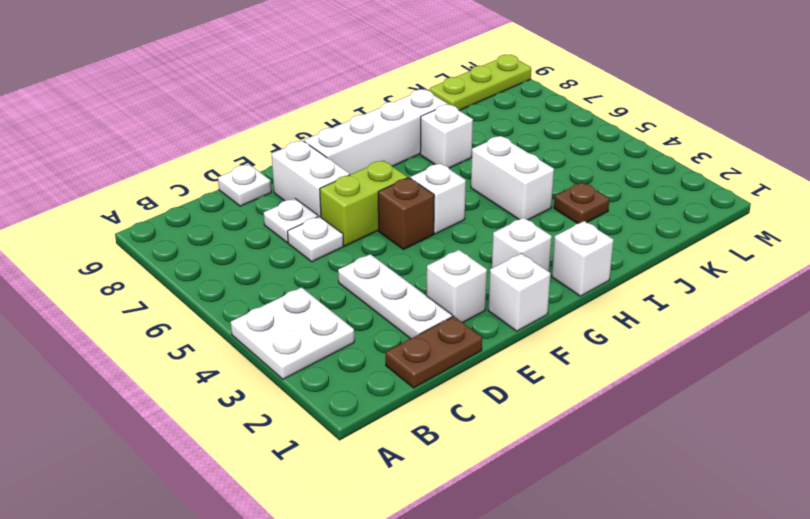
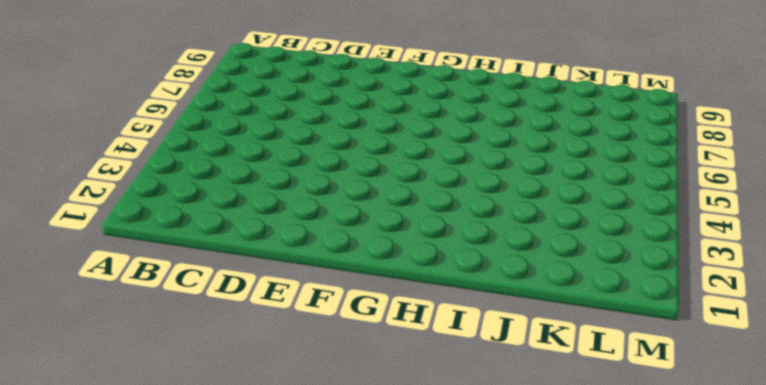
none -> white plate A3:B4 level 1
none -> brown plate C1:D1 level 1
none -> white plate D2:D4 level 1

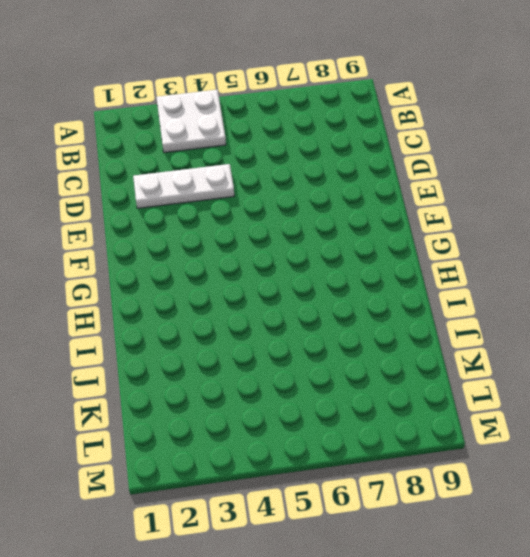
none -> brown plate C1:D1 level 1
none -> white plate D6 level 1
none -> white plate D7 level 1

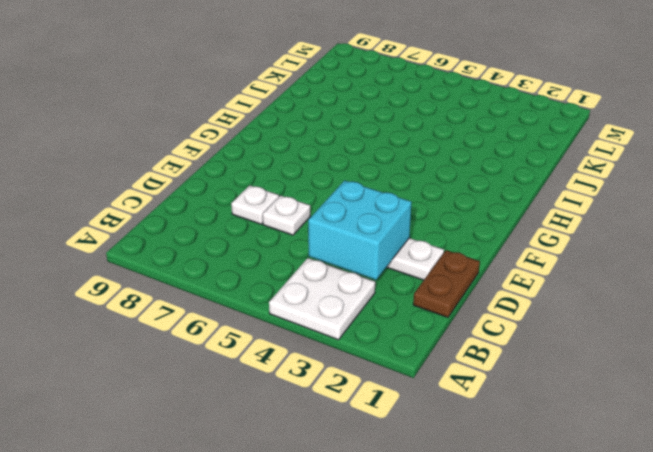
cyan brick C3:D4 level 2 -> none
none -> white plate D9 level 1
none -> white brick E2 level 1
none -> lime brick E6:F6 level 1

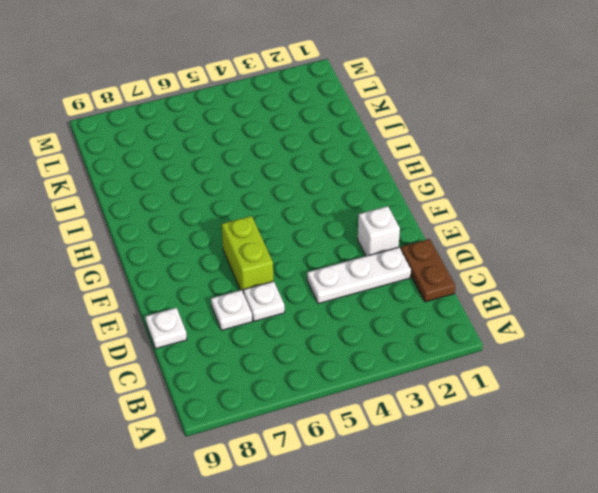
none -> white plate A3:B4 level 1
none -> white brick E7:E8 level 1
none -> white brick F1 level 1

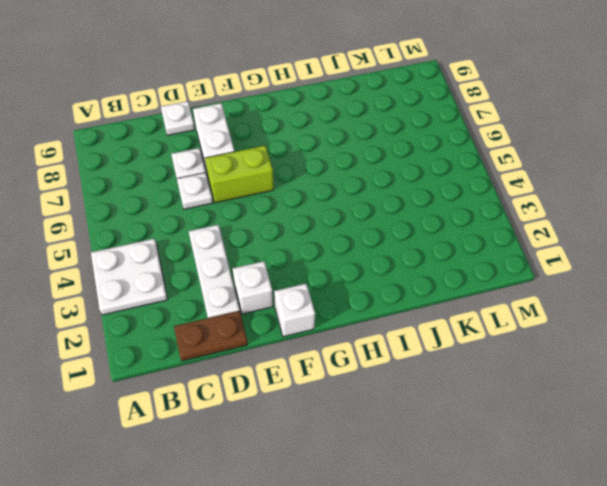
none -> brown brick F5 level 1
none -> white brick F8:I8 level 1
none -> white brick G2 level 1

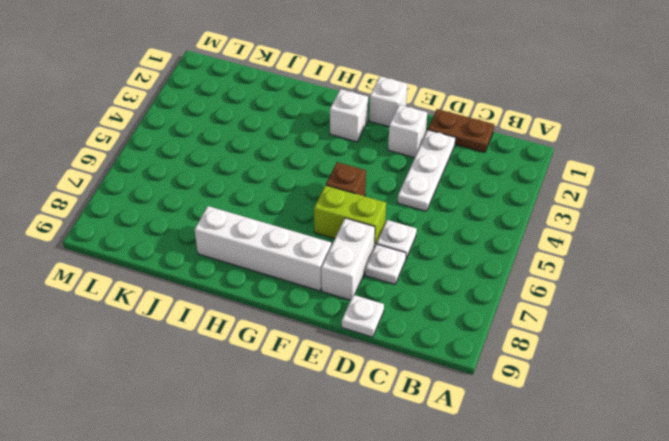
none -> white plate A3:B4 level 1
none -> white brick G5 level 1
none -> white brick H1 level 1

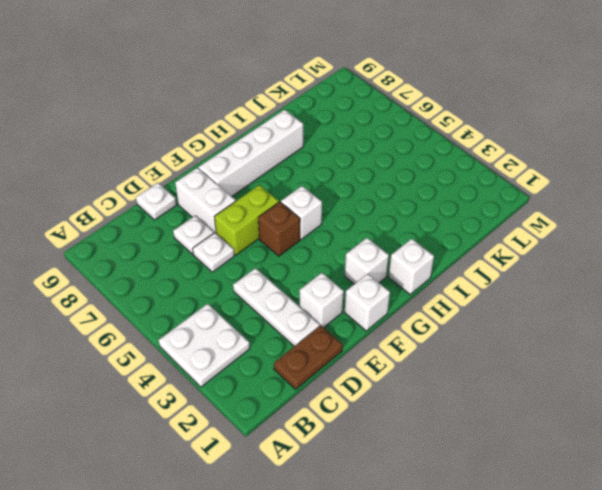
none -> white brick I4:I5 level 1
none -> white brick I7 level 1
none -> brown plate J3 level 1

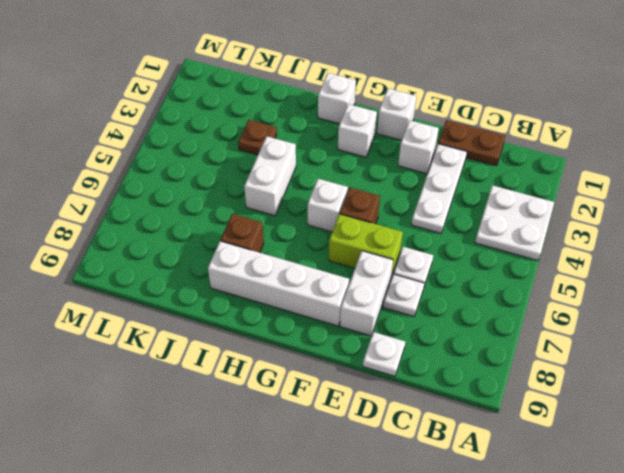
brown brick I7 level 1 -> white brick I7 level 1
none -> lime plate K9:M9 level 1

